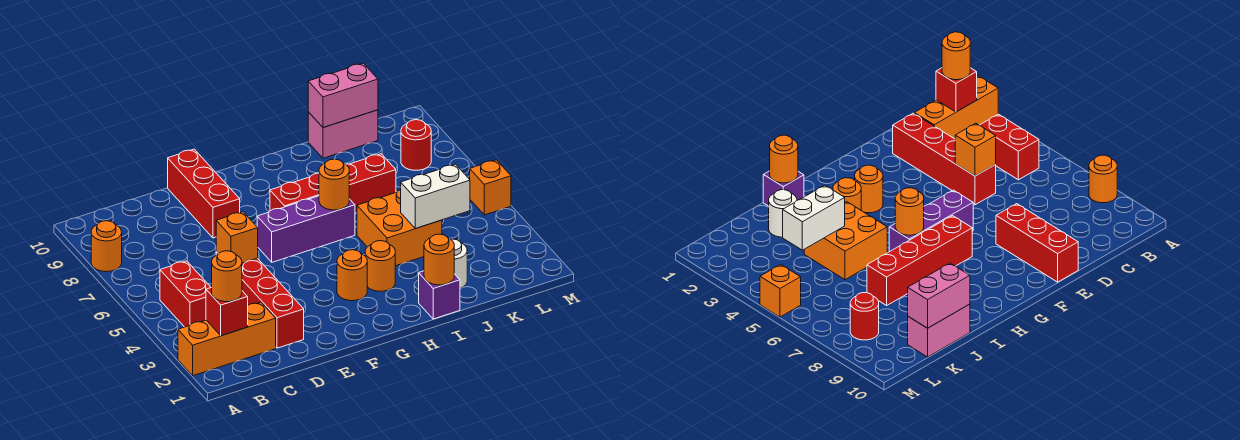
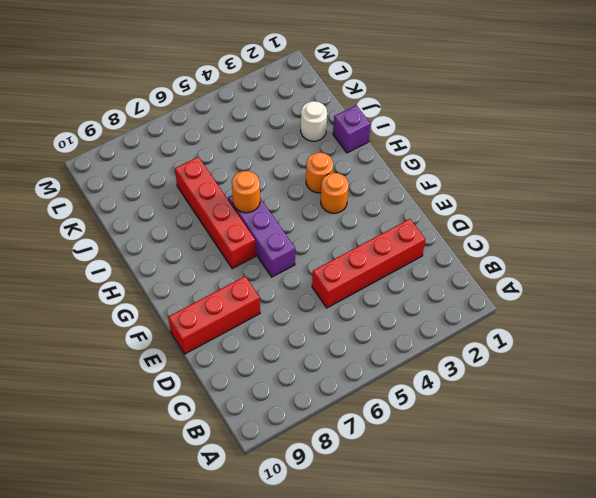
none -> orange brick A2:C2 level 1
none -> orange round brick A8 level 1
none -> red brick B4:B5 level 1

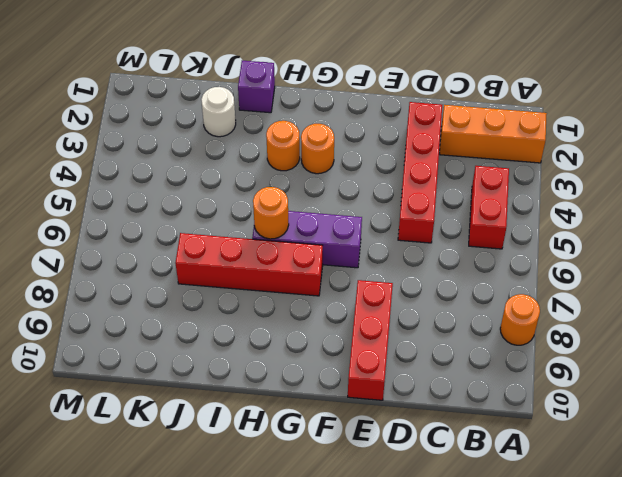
none -> orange brick I4:J5 level 1
none -> pink brick J10:K10 level 1
none -> red round brick L8 level 1

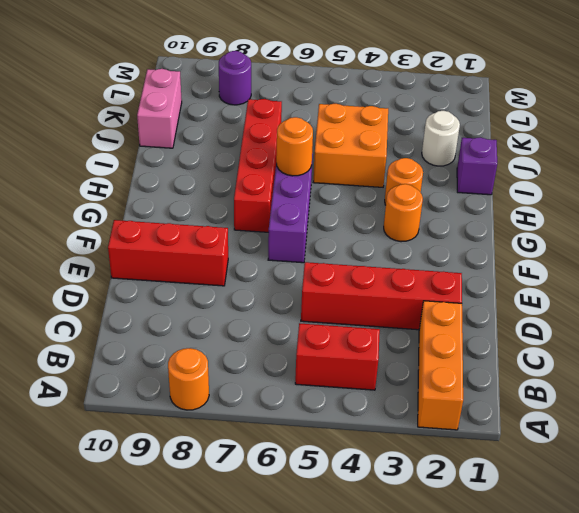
purple round brick L8 level 1 -> red round brick L8 level 1
none -> orange brick M5 level 1
none -> red brick B2 level 2
none -> orange brick D5 level 2

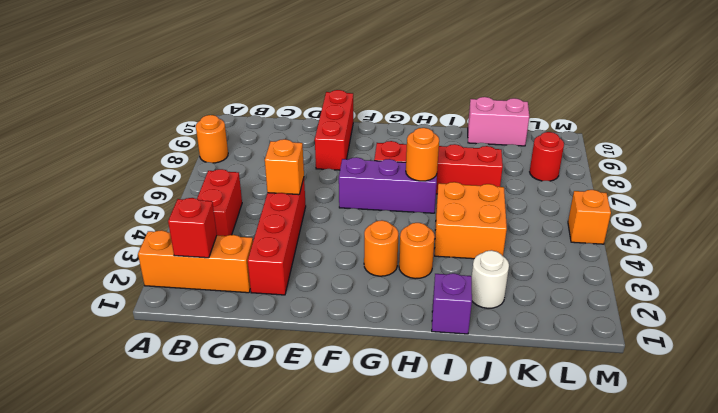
none -> orange round brick I1 level 2
none -> white brick J4:K4 level 2
none -> pink brick J10:K10 level 2

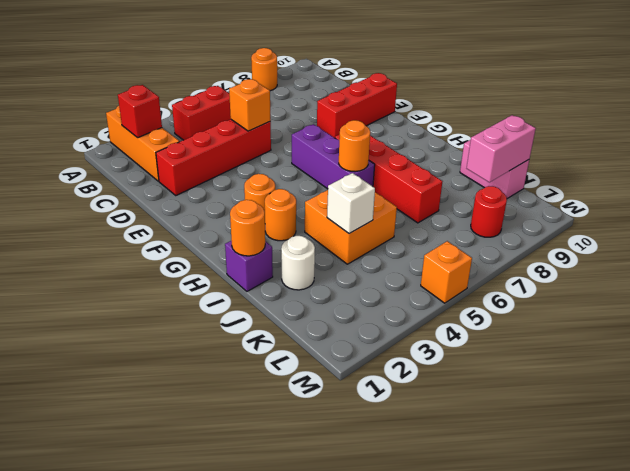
white brick J4 level 2 -> white brick J4:K4 level 2
pink brick K9:K10 level 2 -> pink brick J10:K10 level 2
none -> orange round brick B2 level 3

